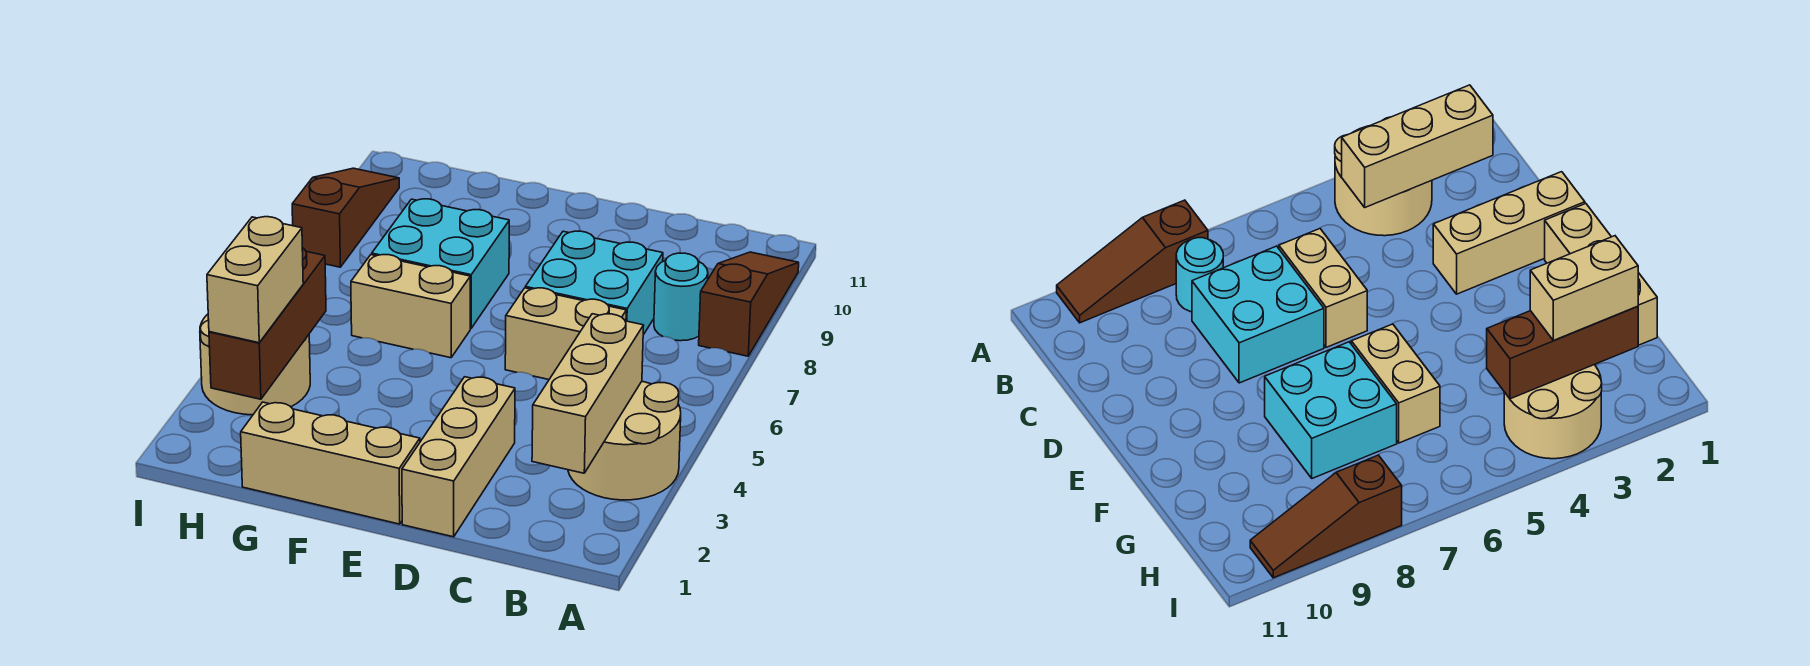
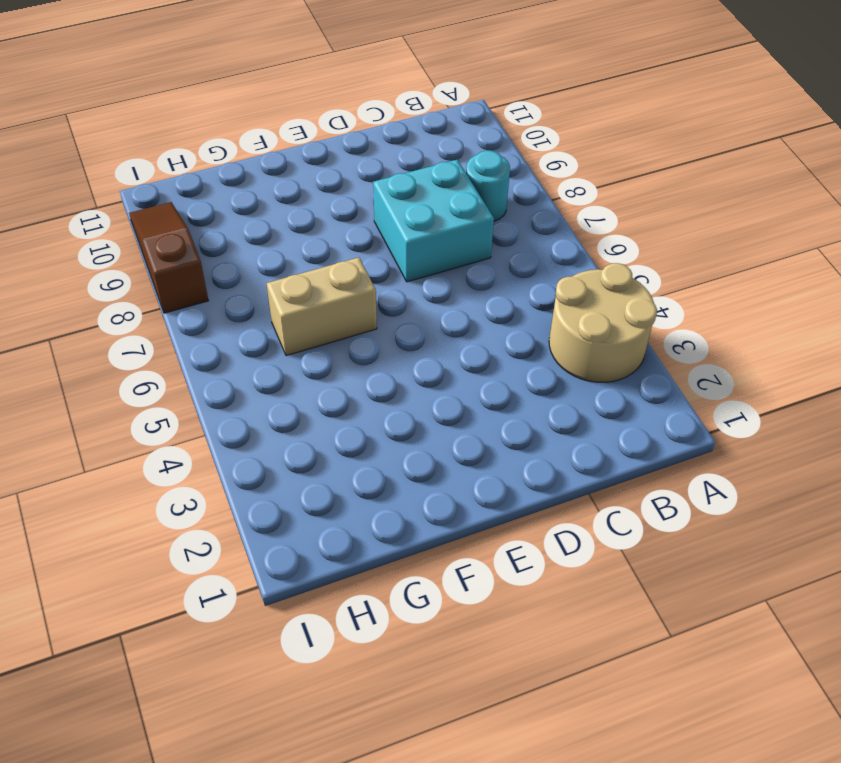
none -> brown slope A8:A10 level 1 top 8
none -> tan brick C6:D6 level 1
none -> tan brick D1:D3 level 1

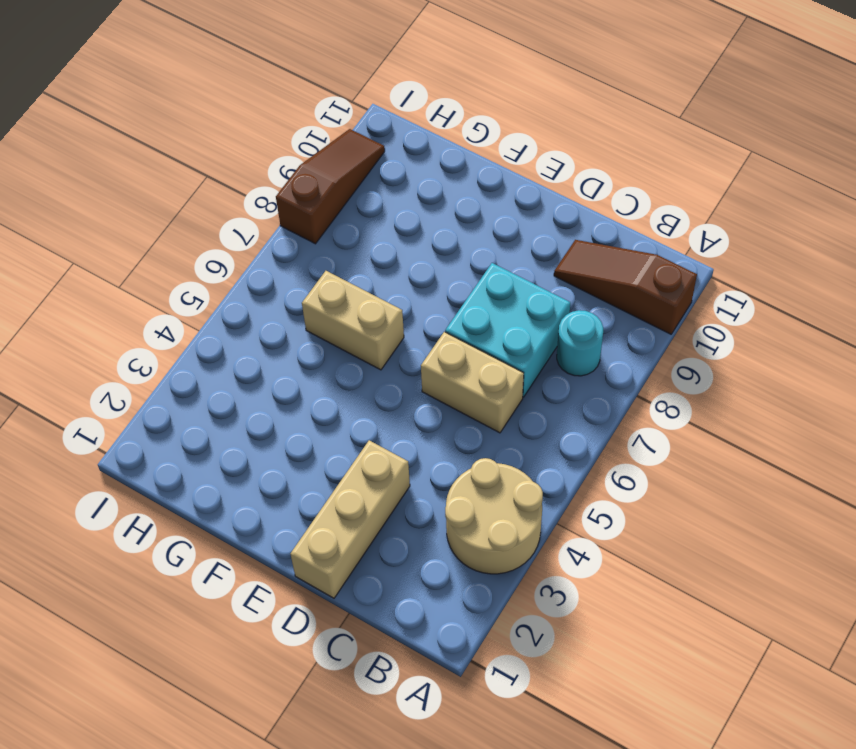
brown slope A10:C10 level 1 top A -> brown slope A8:A10 level 1 top 8
none -> tan brick E1:G1 level 1
none -> cyan brick F7:G8 level 1
none -> tan round brick H3:I4 level 1

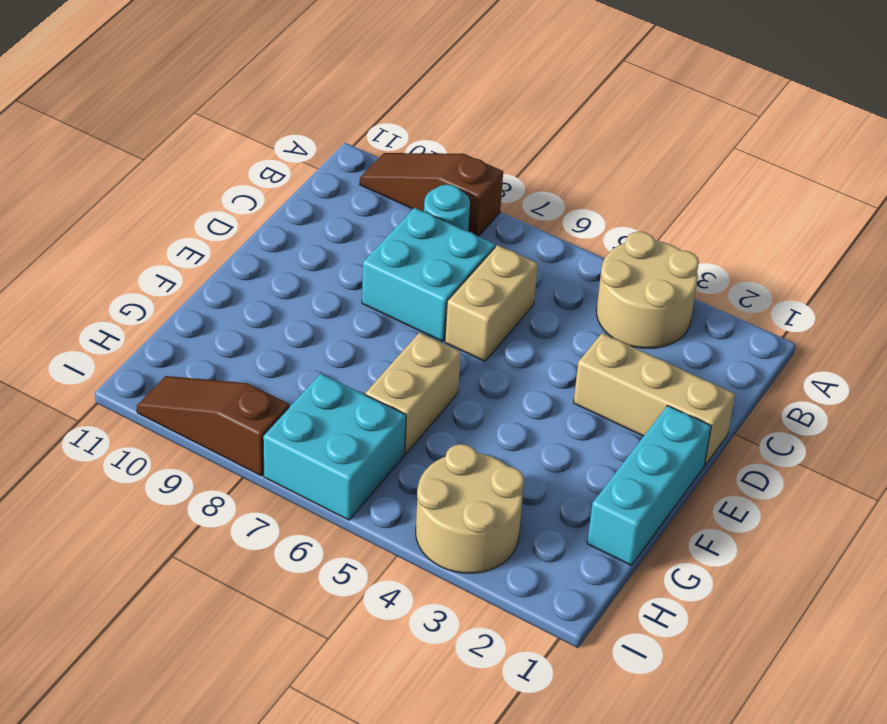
cyan brick E1:G1 level 1 -> tan brick E1:G1 level 1
cyan brick H6:I7 level 1 -> cyan brick F7:G8 level 1
none -> tan brick B2:B4 level 2
none -> brown brick H2:H4 level 2
none -> tan brick H2:H3 level 3

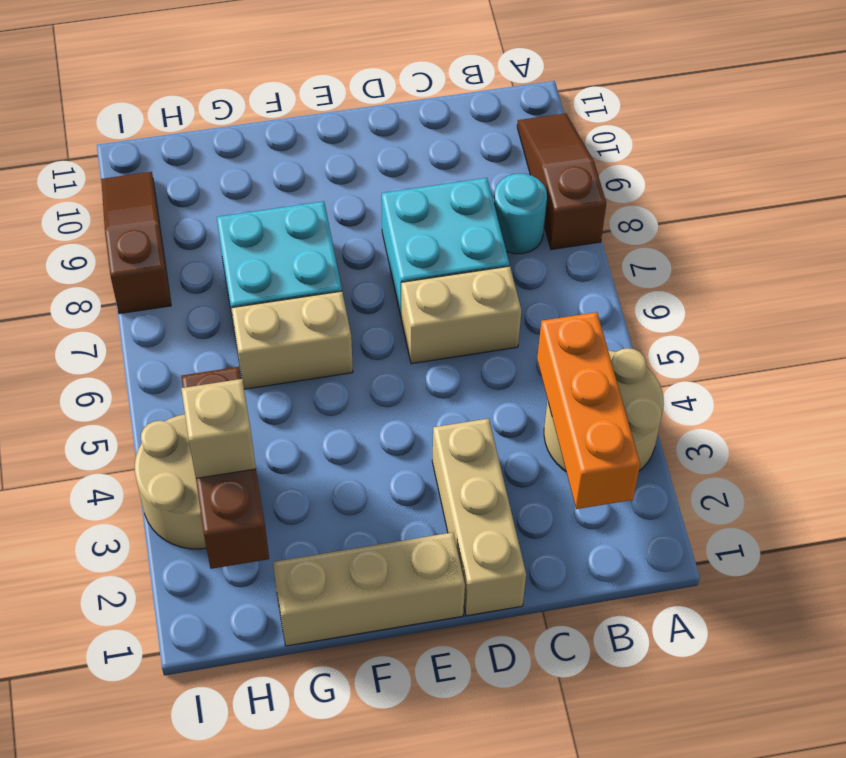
orange brick B2:B4 level 2 -> tan brick B2:B4 level 2
tan brick H3 level 3 -> tan brick H2:H3 level 3

